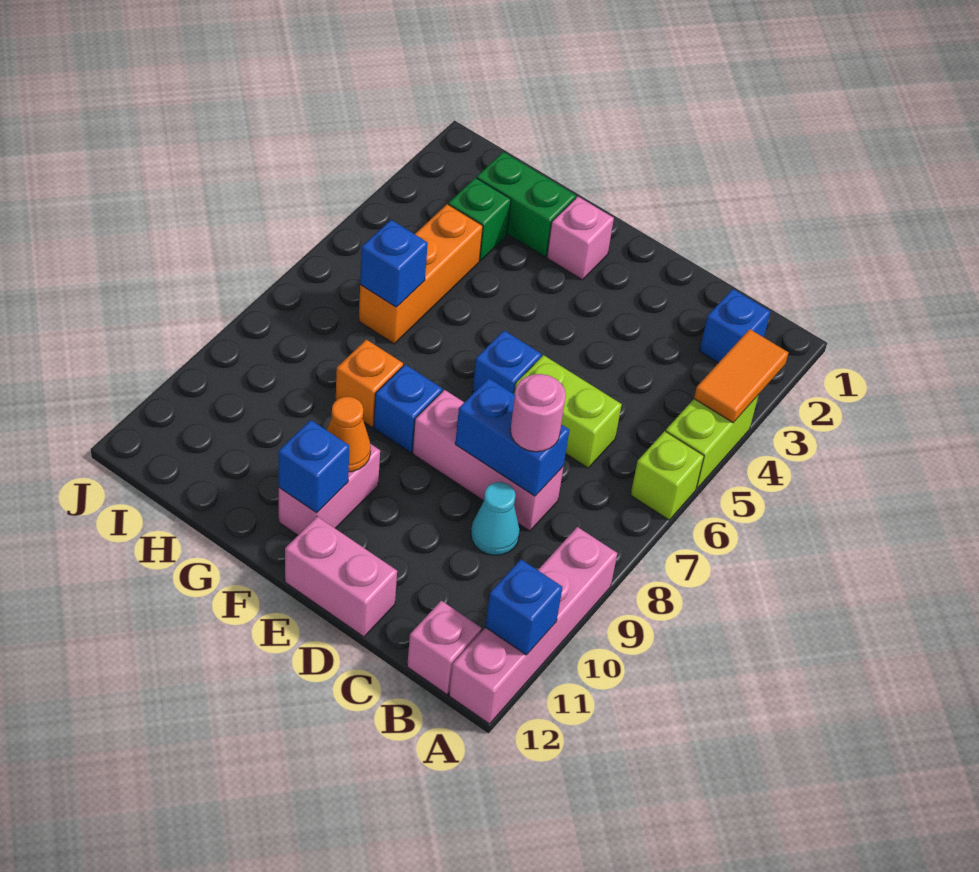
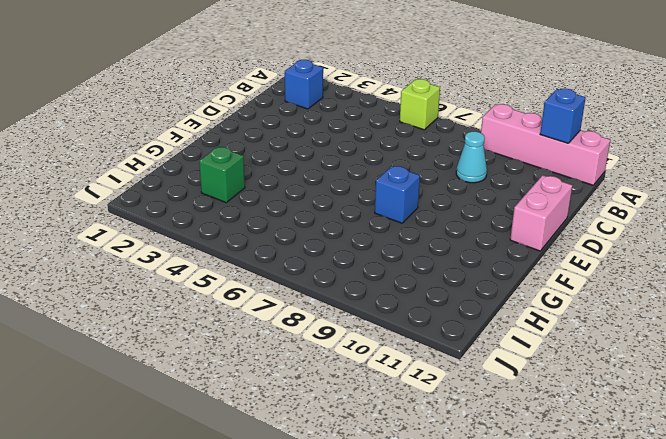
none -> lime brick A4:A5 level 1
none -> pink brick B12 level 1
none -> lime brick C6:D6 level 1

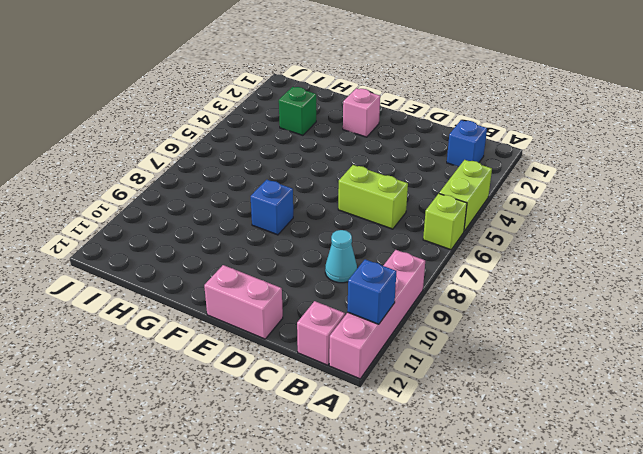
none -> pink brick C8:E8 level 1
none -> blue brick E6 level 1
none -> pink brick F10:F11 level 1

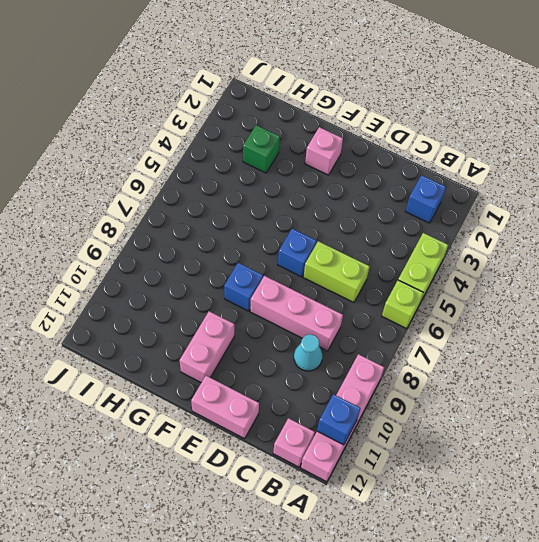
none -> green brick G2:H2 level 1
none -> orange brick G8 level 1
none -> orange brick H4:H6 level 1

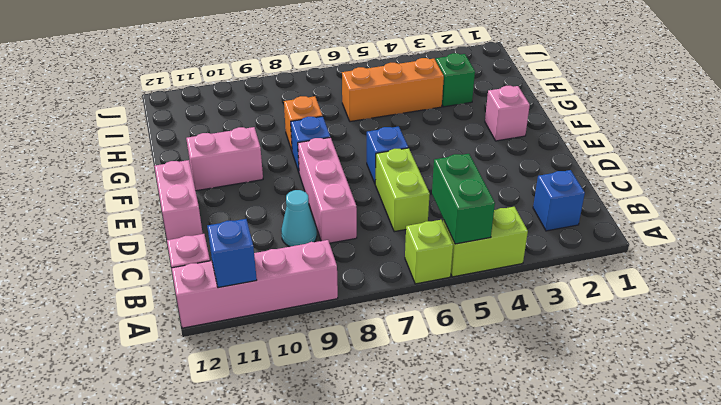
green brick A5:B5 level 2 -> green brick G2:H2 level 1
none -> orange tile A3:A4 level 2
none -> blue brick C8:D8 level 2
none -> orange cone F10 level 2

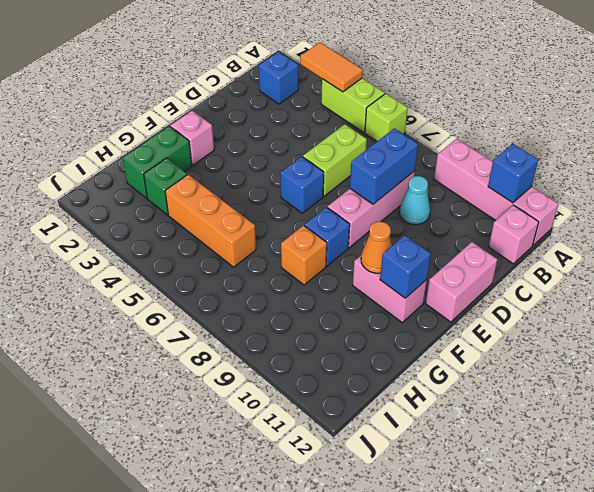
none -> blue brick H6 level 2
none -> pink round brick C8 level 3

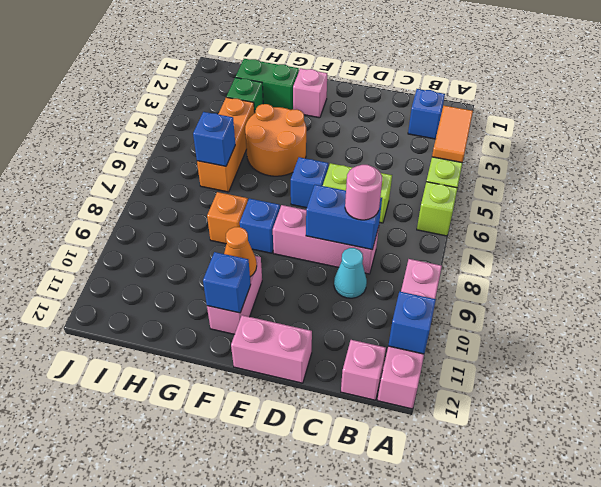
orange round brick F4:G5 level 1 -> none

